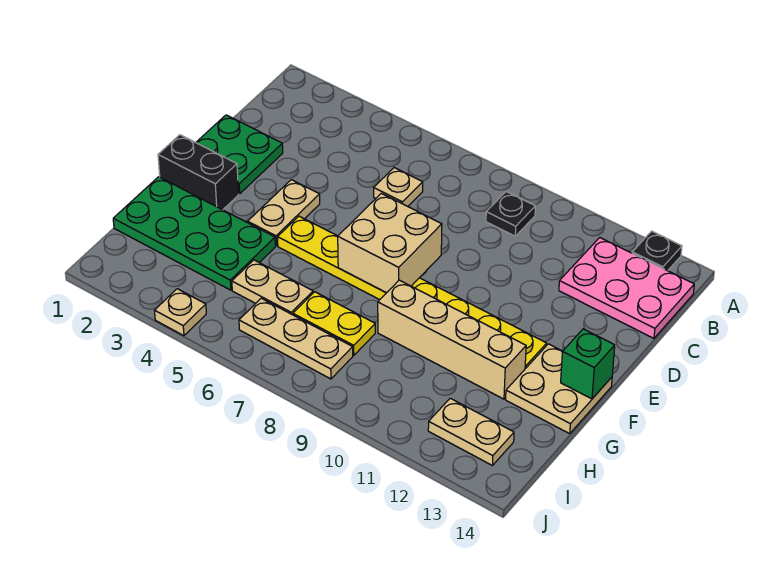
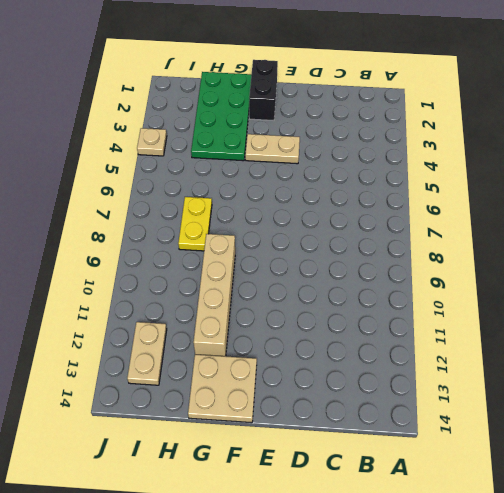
none -> black plate A13 level 1
none -> black plate B9 level 1
none -> pink plate B12:C14 level 1

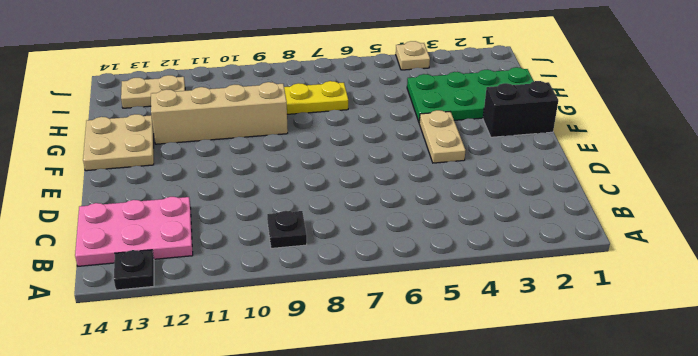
none -> tan plate C6 level 1
none -> green plate D1:E2 level 1
none -> yellow plate F5:F12 level 1

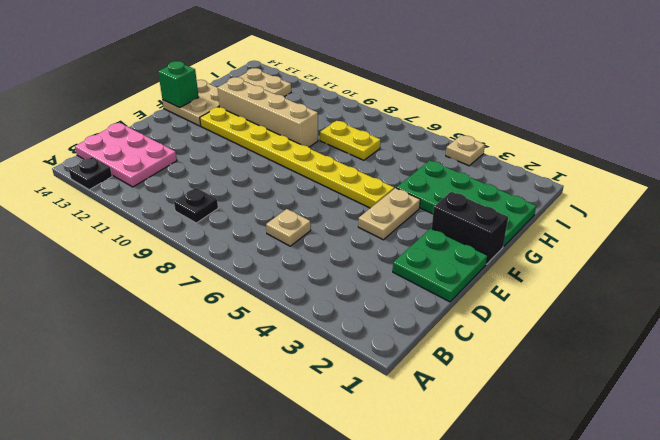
none -> tan plate H5:H6 level 1
none -> tan plate I6:I8 level 1
none -> tan brick E7:F8 level 2

